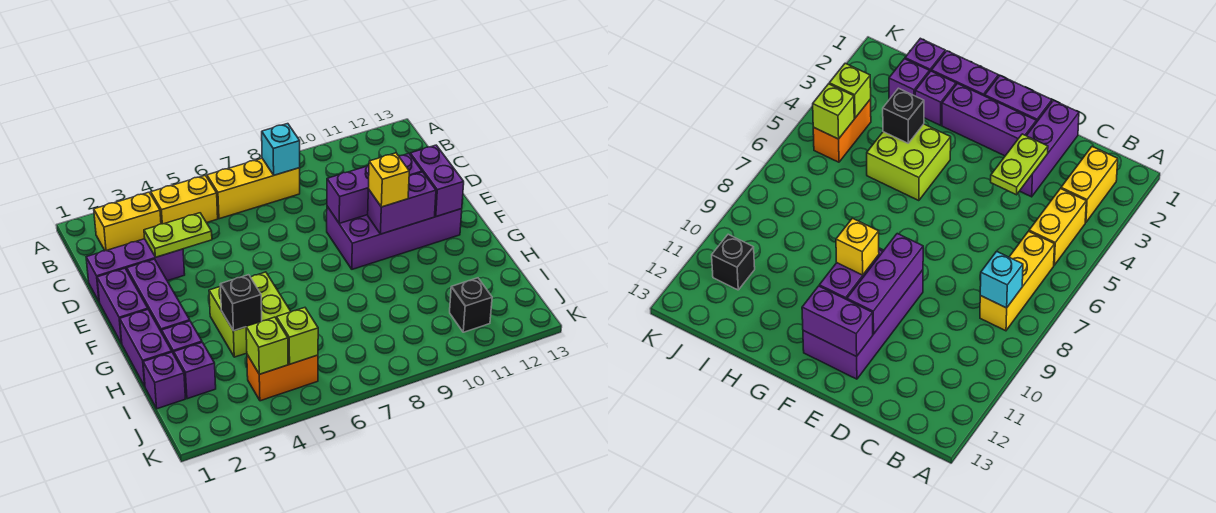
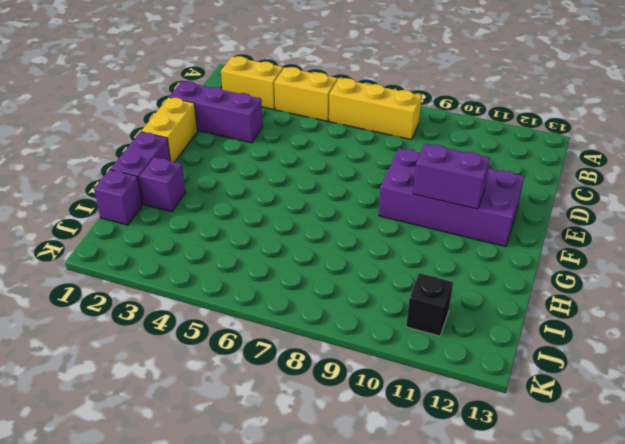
yellow brick E1:F1 level 1 -> purple brick E1:F1 level 1
none -> purple brick E2:G2 level 1
none -> lime brick G4:H5 level 1
none -> purple brick I2 level 1

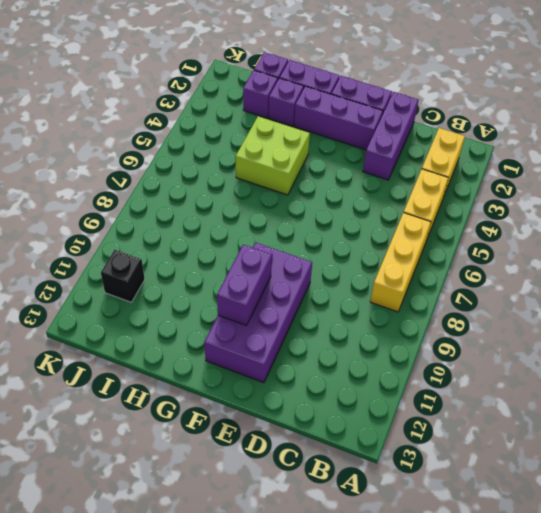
none -> orange brick J4:J5 level 1
none -> cyan brick B8 level 2
none -> lime plate D3:D4 level 2

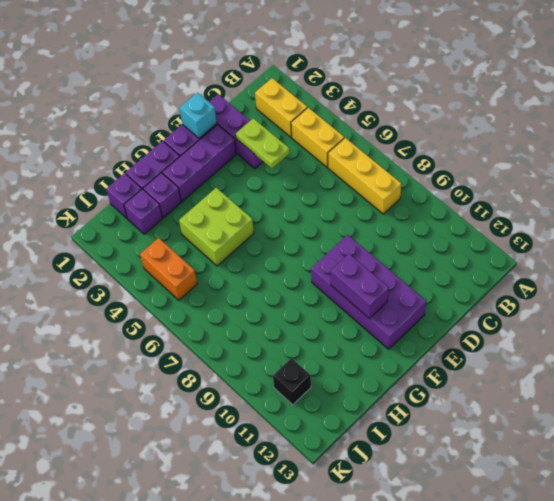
cyan brick E1 level 2 -> cyan brick B8 level 2
none -> purple brick E9:E11 level 2
none -> purple brick E12:F12 level 2
none -> black brick H4 level 2

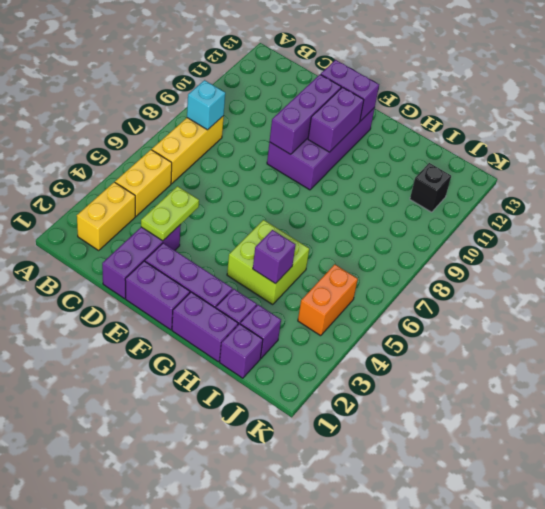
purple brick H4 level 2 -> black brick H4 level 2
none -> lime brick J4 level 2
none -> lime brick J5 level 2
none -> yellow brick F10 level 3

